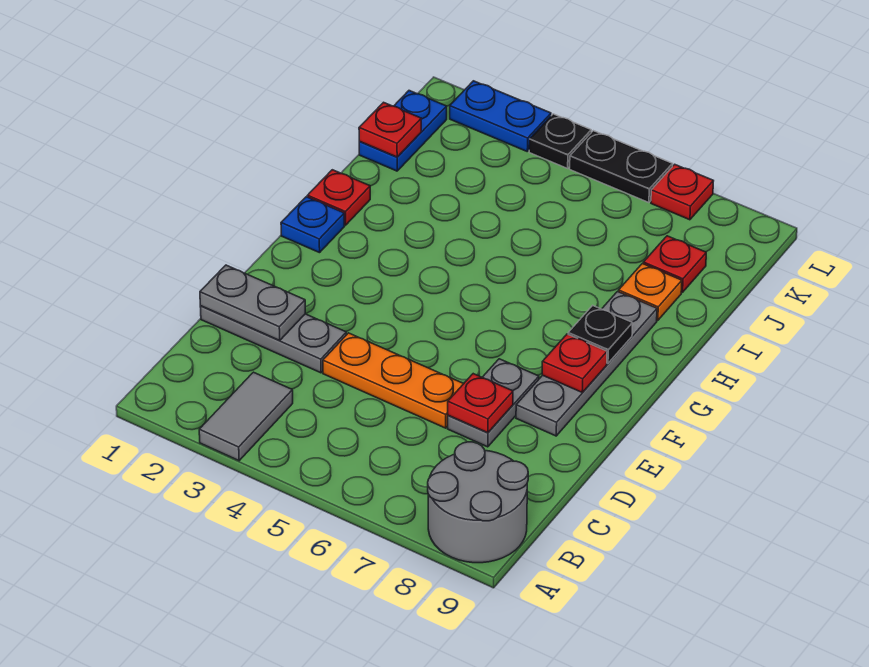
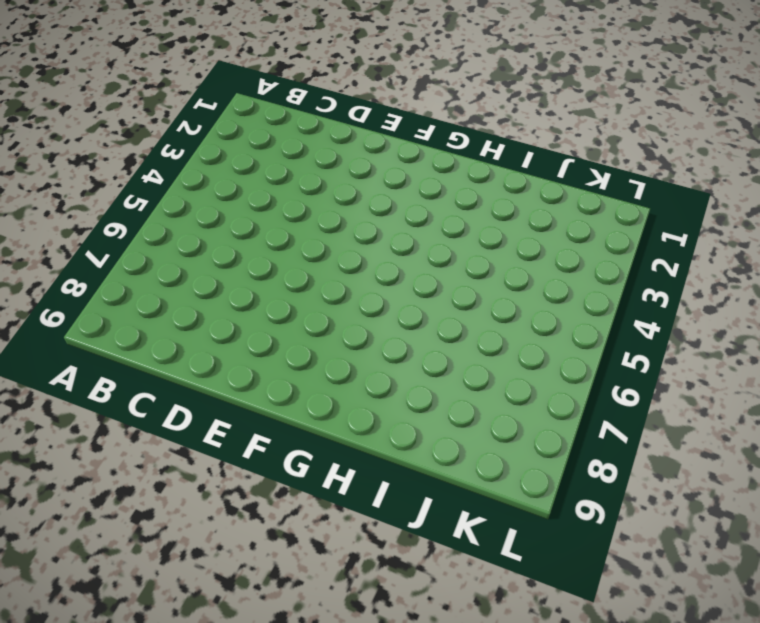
none -> grey tile A3:B3 level 1
none -> grey round brick A8:B9 level 1
none -> grey plate D1:D3 level 1

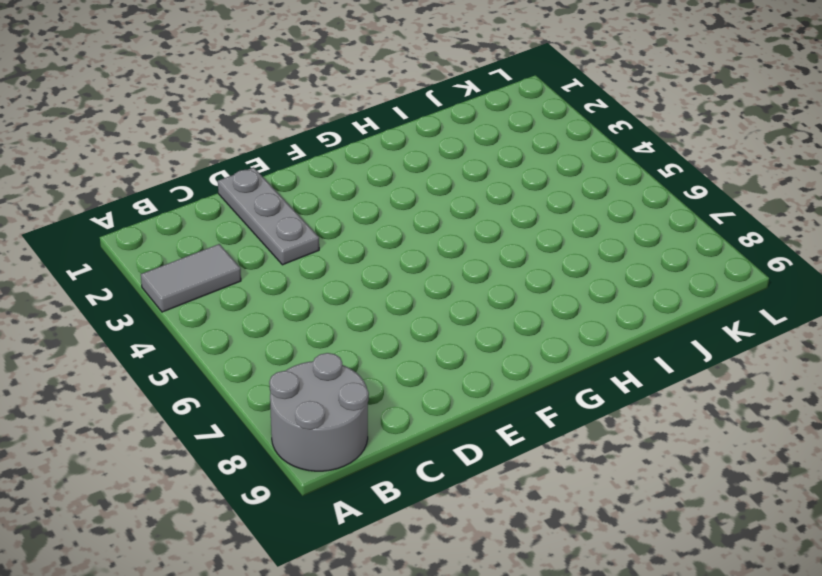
none -> orange plate D4:D6 level 1
none -> grey plate D7:E7 level 1
none -> grey plate E8:H8 level 1

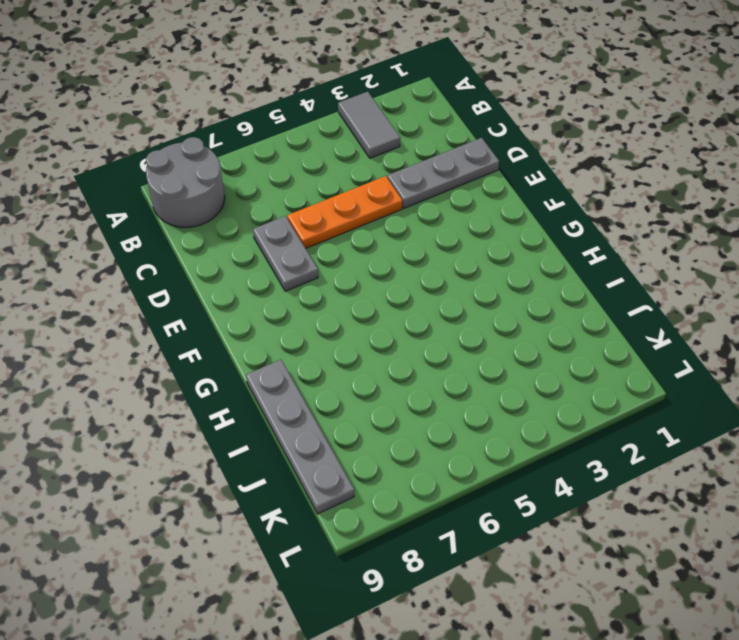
grey plate H9:K9 level 1 -> grey plate E8:H8 level 1
none -> blue plate G1 level 1
none -> red plate H1 level 1
none -> orange plate I8 level 1

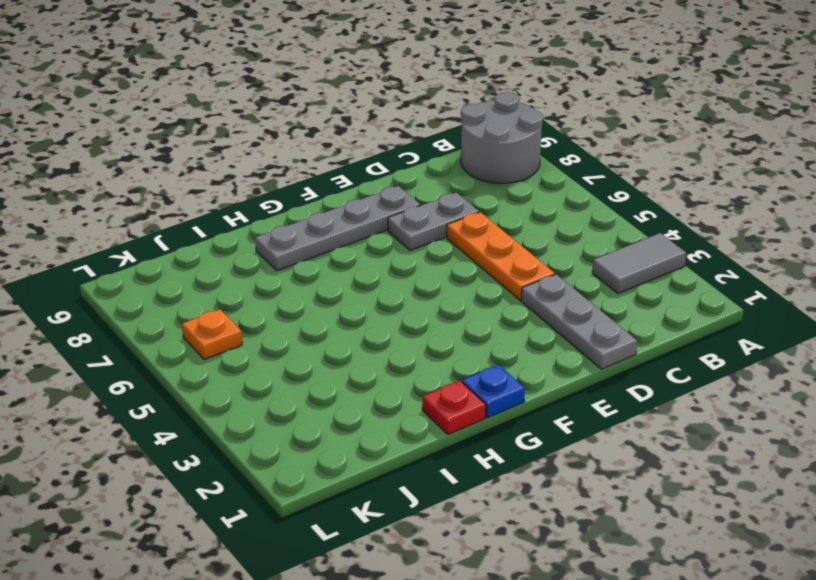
orange plate K6 level 1 -> orange plate I8 level 1
none -> blue plate J1:K1 level 1
none -> red plate J8 level 1
none -> blue plate L2:L3 level 1

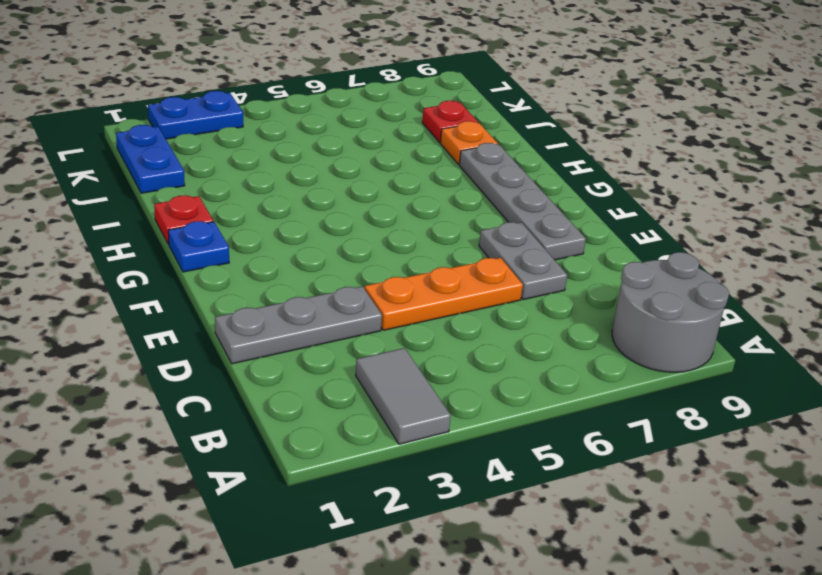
none -> black plate L4 level 1
none -> black plate L5:L6 level 1
none -> red plate L7 level 1

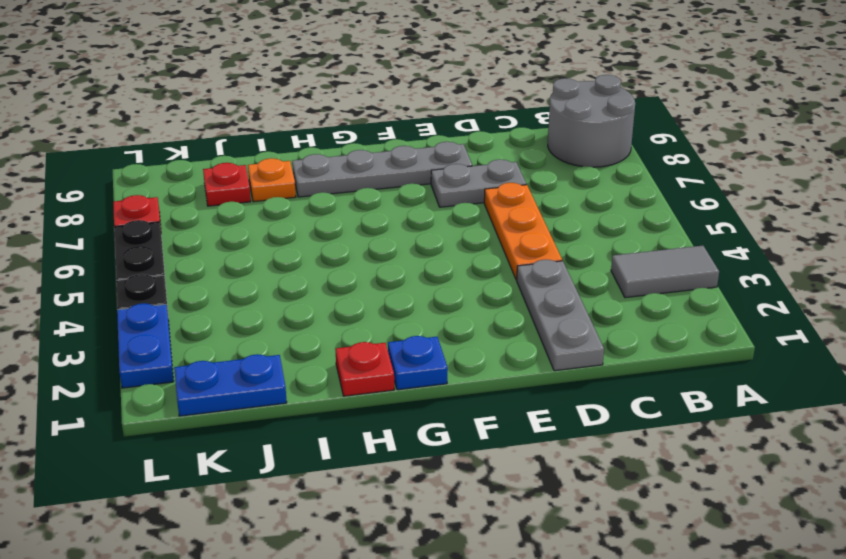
none -> grey plate D1:D2 level 2
none -> red plate D7 level 2
none -> red plate F8 level 2

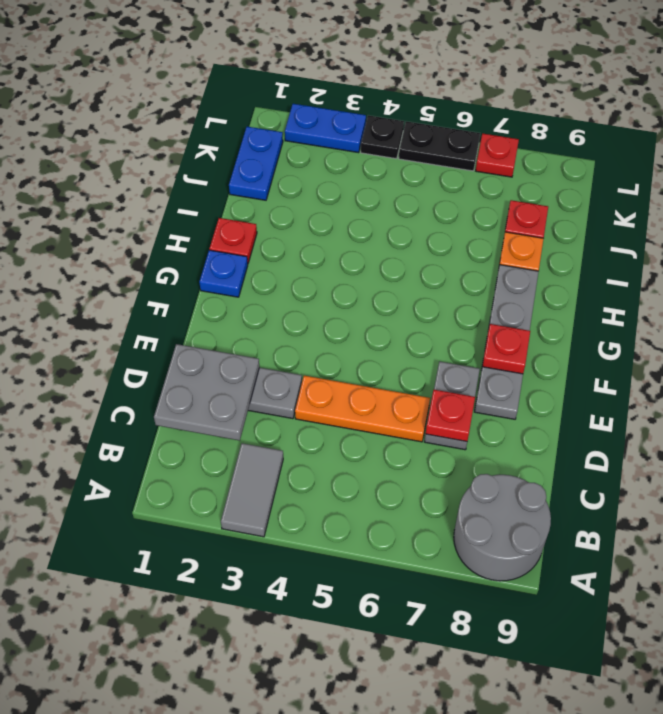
grey plate C1:D2 level 2 -> grey plate D1:D2 level 2
none -> black plate G8 level 2
none -> red plate J1 level 2

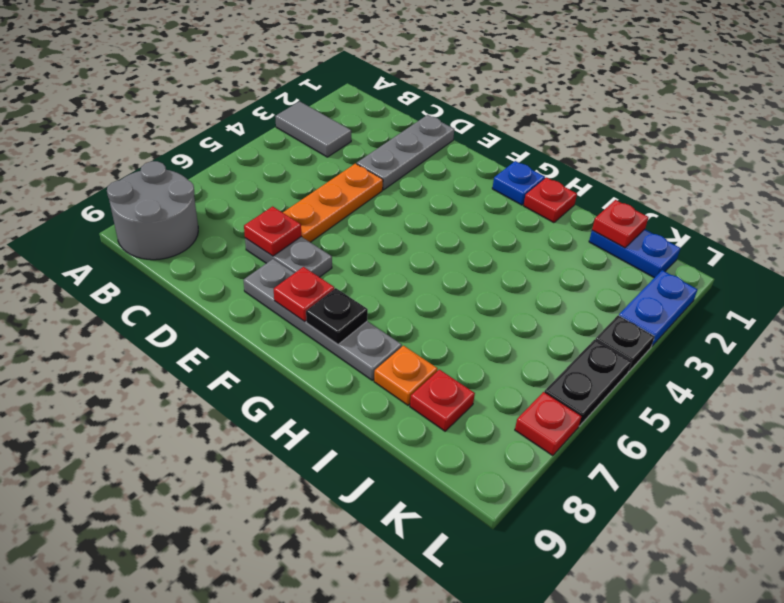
none -> grey plate D1:D2 level 2

